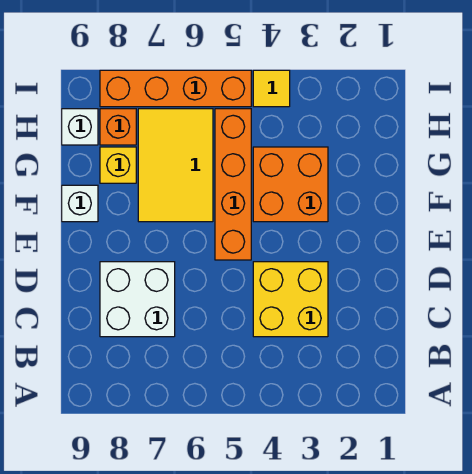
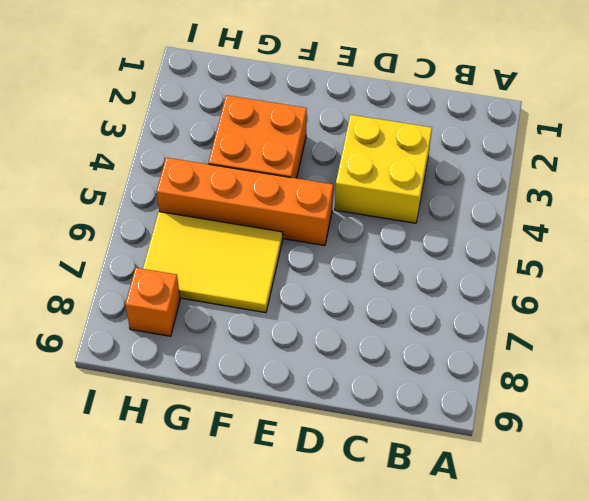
none -> white brick C7:D8 level 1
none -> white brick F9 level 1

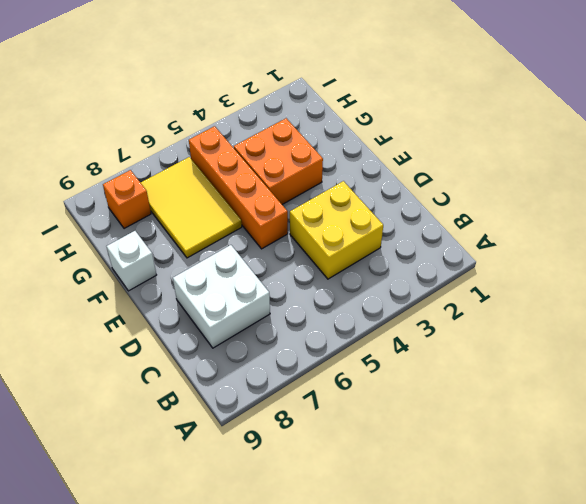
none -> yellow brick G8 level 1
none -> white brick H9 level 1

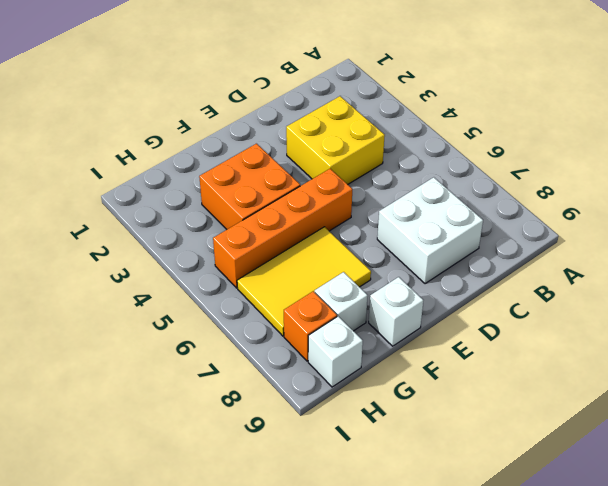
white brick G8 level 1 -> yellow brick G8 level 1
none -> yellow tile I4 level 1
none -> orange brick I5:I8 level 1

